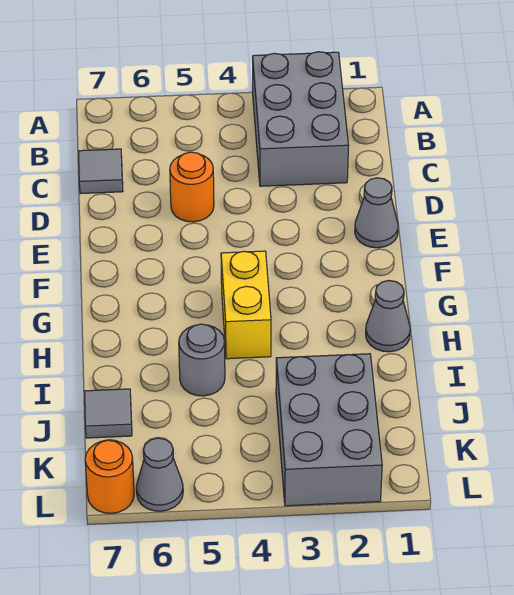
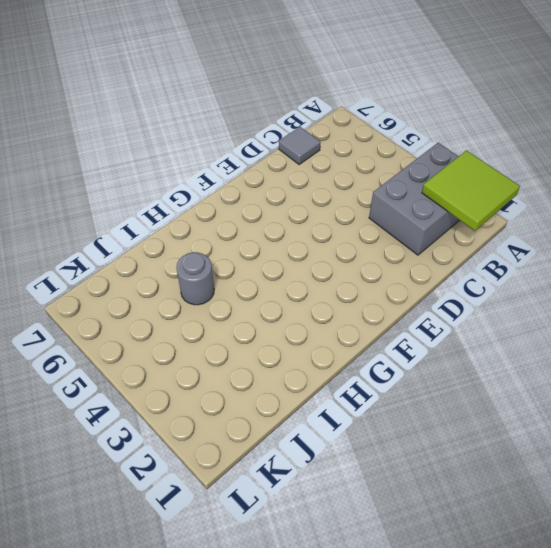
lime tile A1:B2 level 2 -> none
none -> orange round brick D5 level 1
none -> grey cone E1 level 1

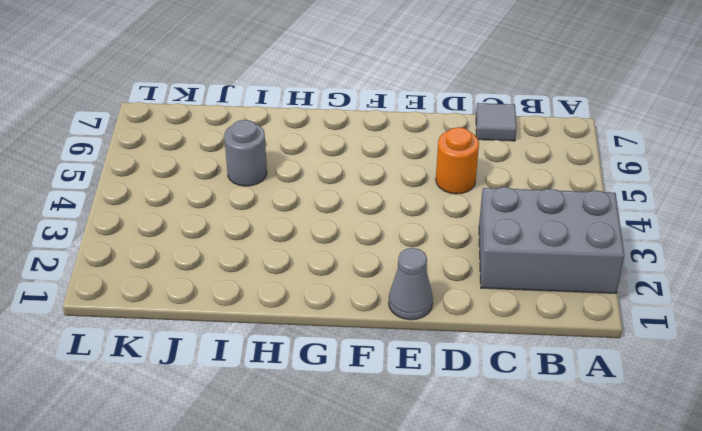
none -> yellow brick G4:H4 level 1
none -> grey cone H1 level 1

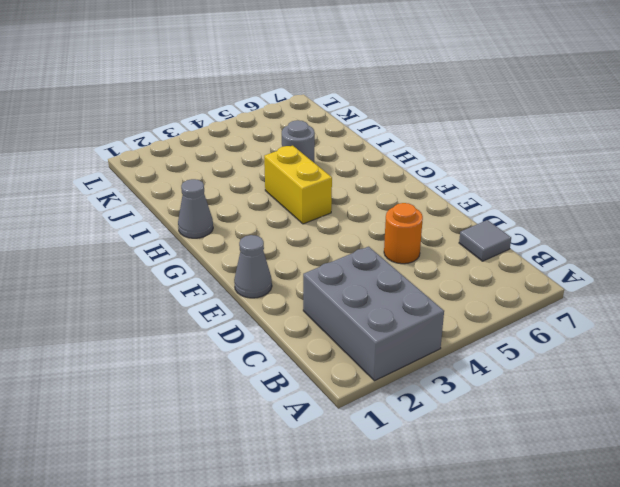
none -> grey brick J2:L3 level 1
none -> grey tile J7 level 1

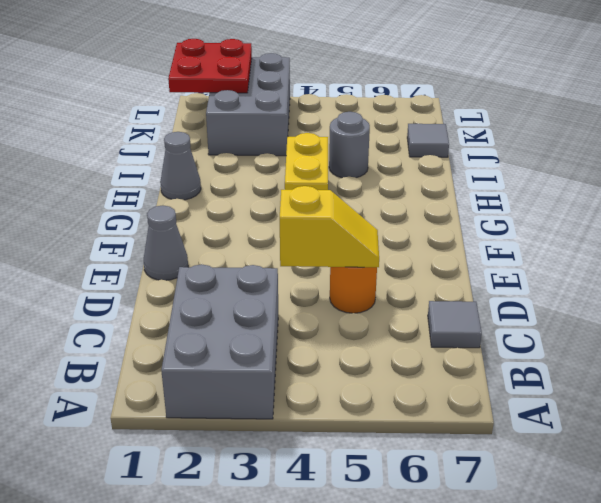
yellow slope D4:D5 level 2 top 4 -> none
red plate K1:L2 level 2 -> none
none -> grey cone L6 level 1
none -> orange round brick L7 level 1

